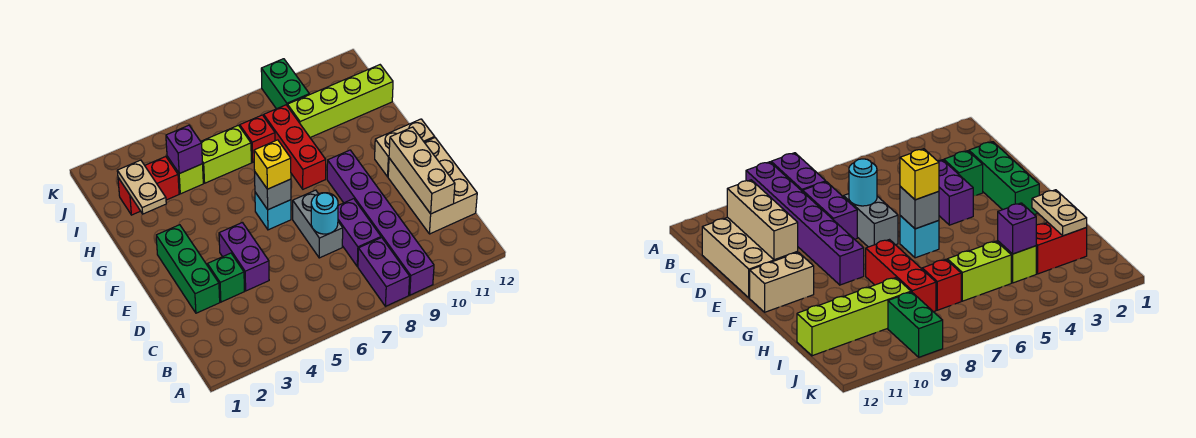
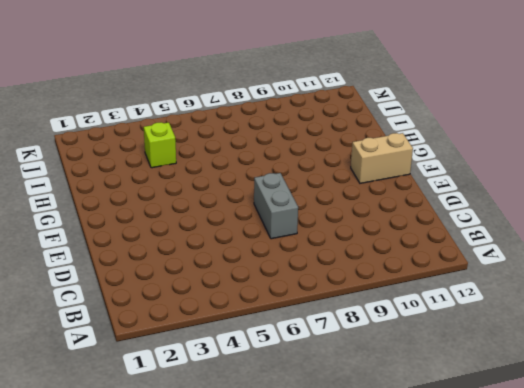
none -> purple brick A8:B8 level 1
none -> purple brick A9:F9 level 1
none -> purple brick C8:D8 level 1

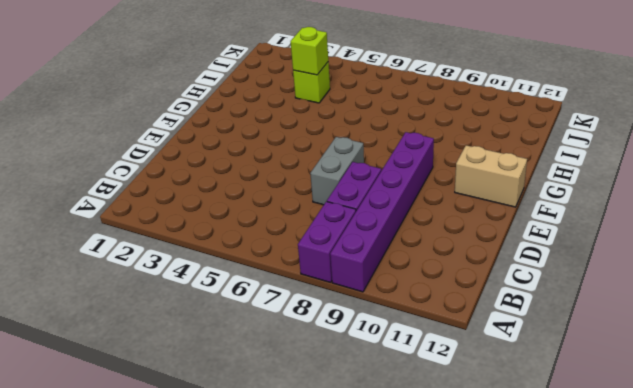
lime brick I4 level 2 -> purple brick I4 level 2
none -> tan brick C11:E12 level 1
none -> green brick D2:F2 level 1
none -> green brick D3 level 1

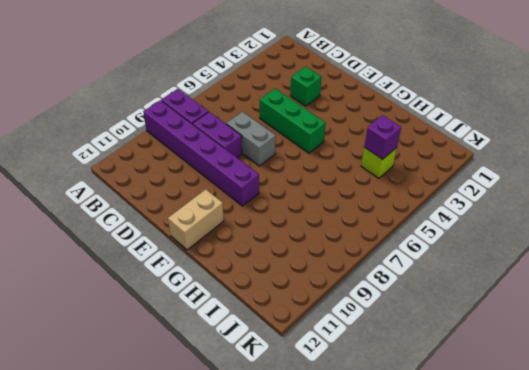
green brick D5:F5 level 1 -> green brick D2:F2 level 1
none -> tan brick C11:E12 level 1
none -> purple brick D4:E4 level 1
none -> cyan brick F6 level 1

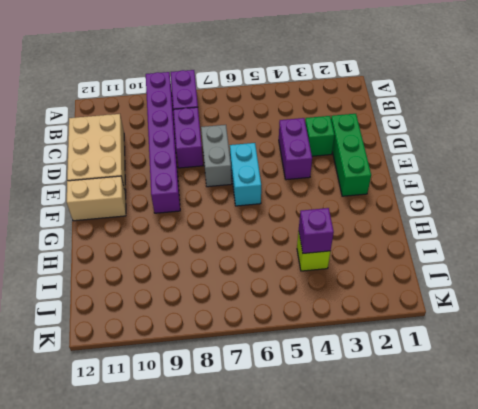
cyan brick E6:F6 level 1 -> cyan brick F6 level 1
none -> red brick G8:I8 level 1
none -> red brick I2:I3 level 1
none -> lime brick I5:I6 level 1

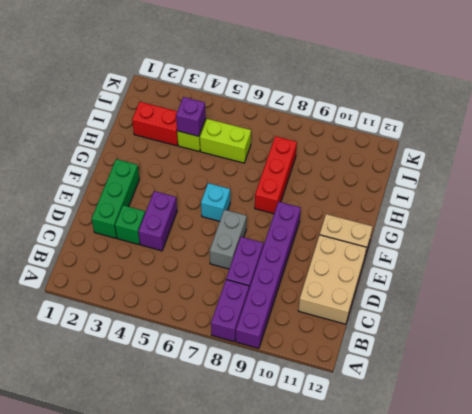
none -> red brick I7 level 1
none -> lime brick I9:I12 level 1
none -> green brick J9:K9 level 1

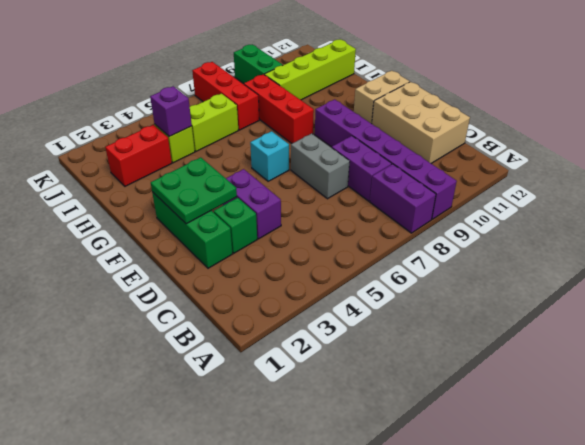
green plate E2:F3 level 2 -> none
red brick I7:K7 level 1 -> red brick I7 level 1
none -> tan brick C11:E11 level 2
none -> cyan round brick D7 level 2
none -> grey brick F6 level 2

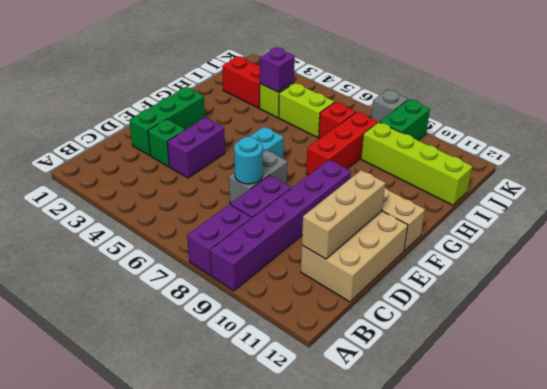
grey brick K8 level 1 -> grey brick F6 level 2
none -> tan plate H2:I2 level 2
none -> yellow brick F6 level 3

